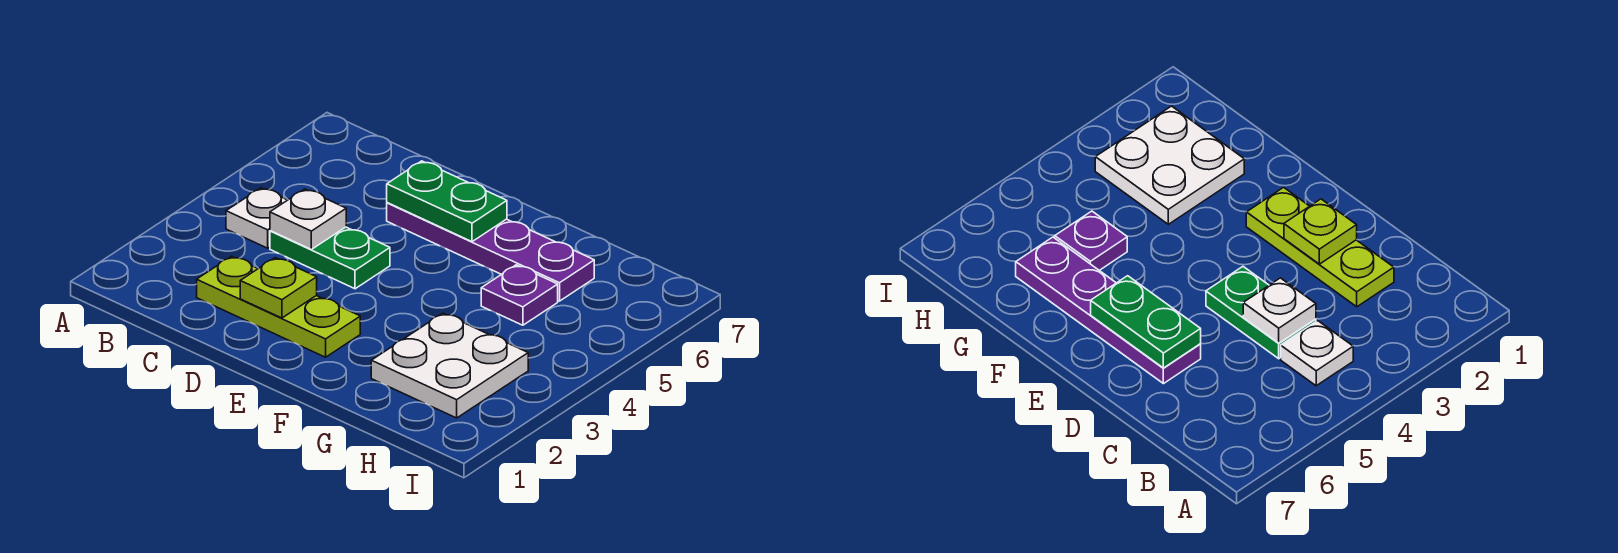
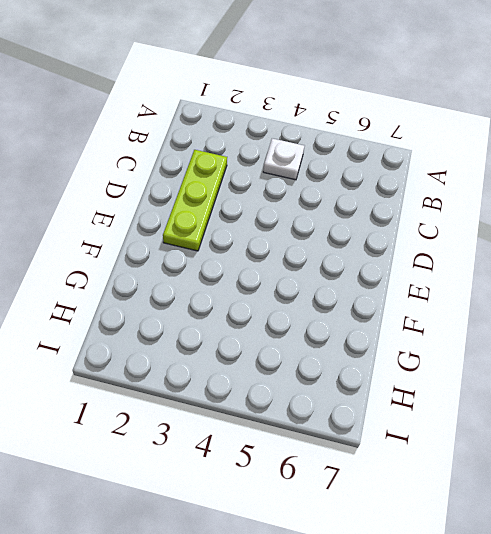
none -> green plate C4:D4 level 1
none -> purple plate D6:G6 level 1

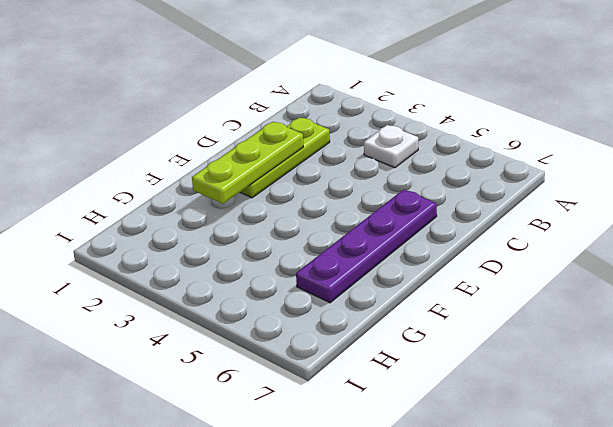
lime plate D2:F2 level 2 -> lime plate D2 level 2
none -> green plate C4:D4 level 1
none -> white plate G2:H3 level 1

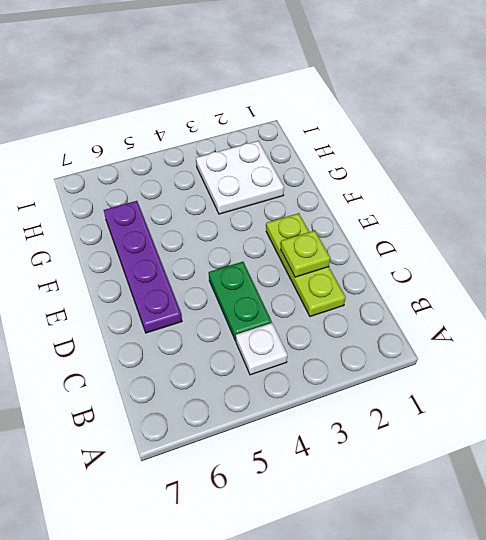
none -> purple plate G5 level 1
none -> white plate C4 level 2

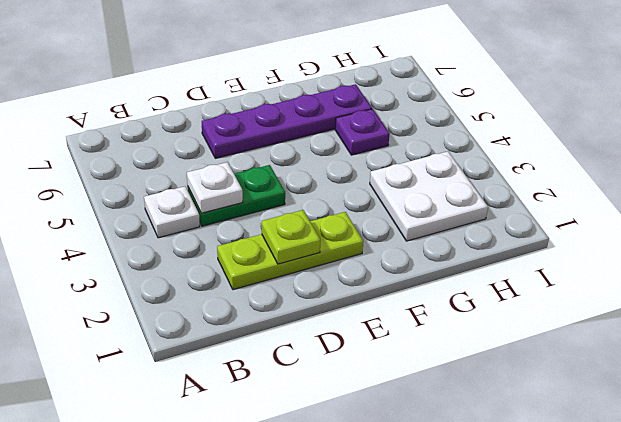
none -> green plate D6:E6 level 2

